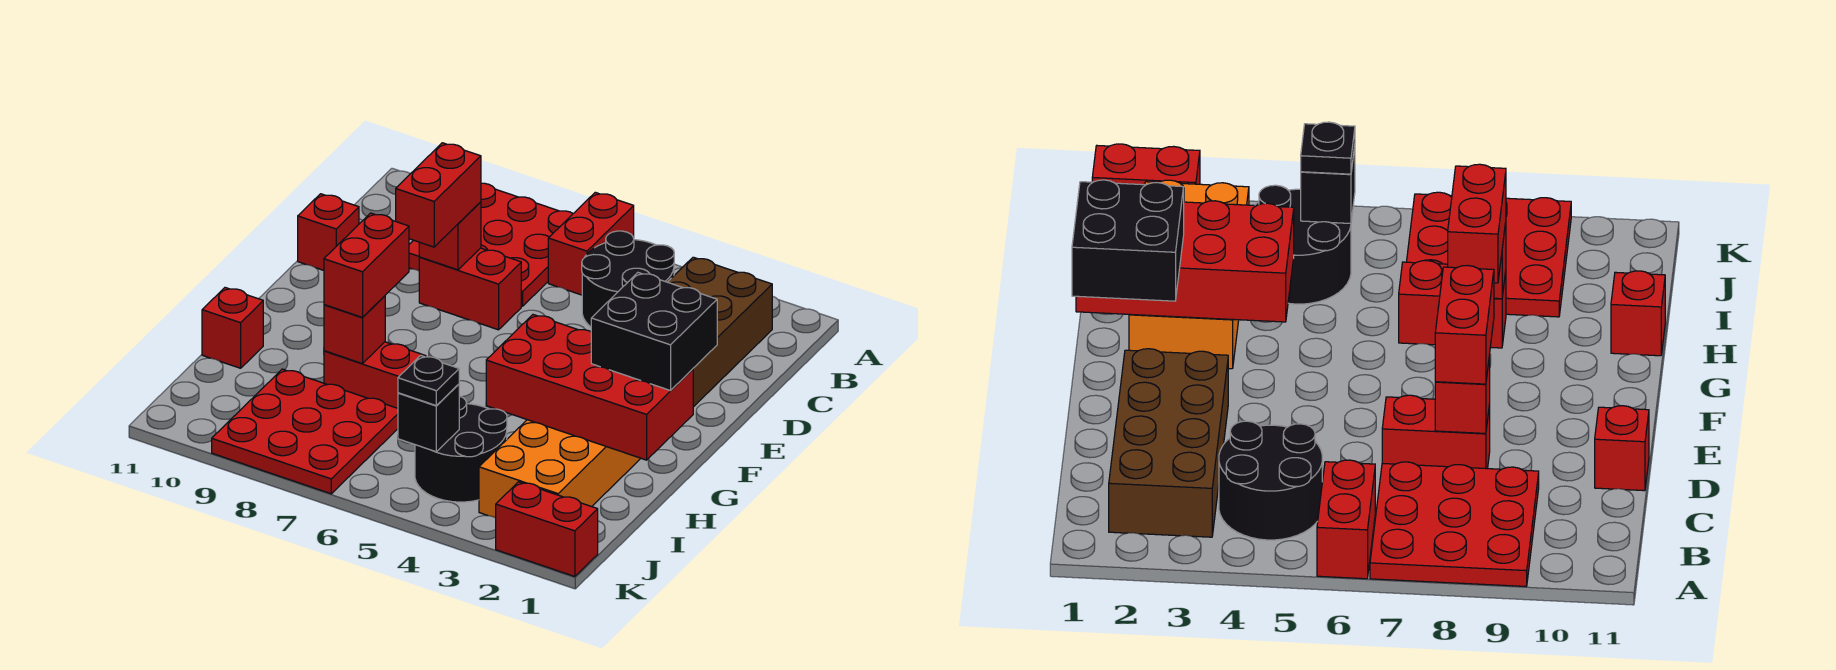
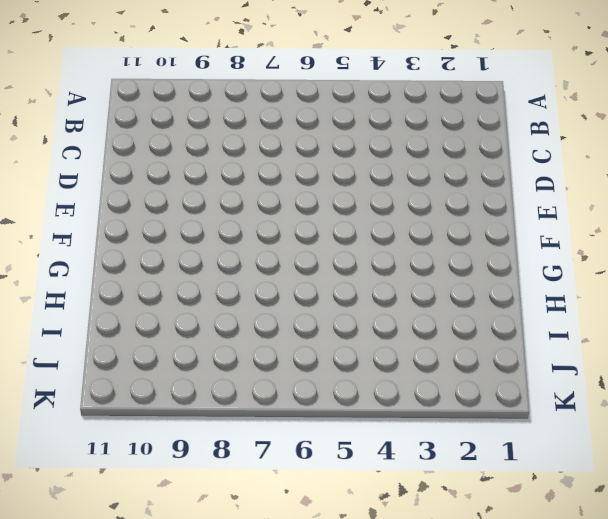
none -> red brick A6:B6 level 1
none -> red plate A7:C9 level 1
none -> brown brick B2:E3 level 1

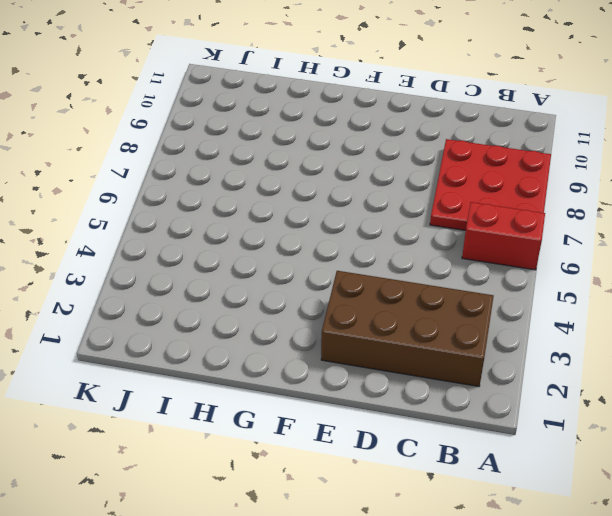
none -> black round brick B4:C5 level 1
none -> red brick D7:D8 level 1
none -> red brick D11 level 1

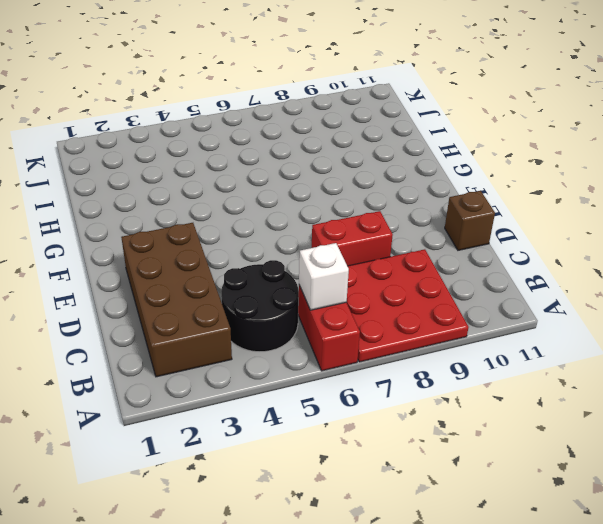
white brick B6 level 2 -> none
brown brick D11 level 1 -> red brick D11 level 1
none -> orange brick G2:J3 level 1
none -> red brick H7:H8 level 1
none -> red brick H11 level 1

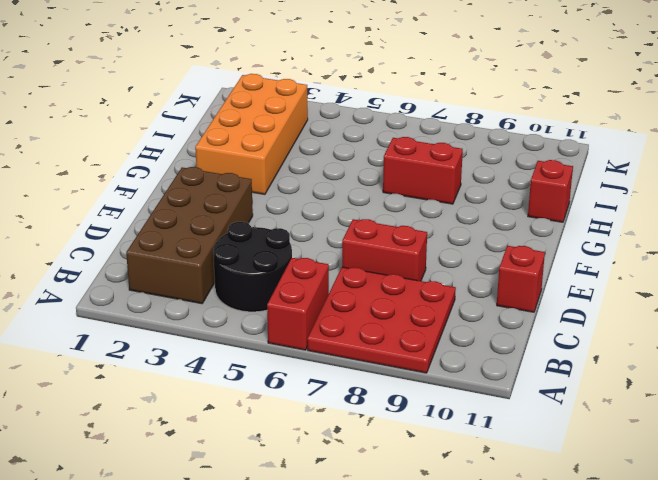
none -> black round brick I4:J5 level 1
none -> red plate I7:K9 level 1
none -> red brick K1:K2 level 1

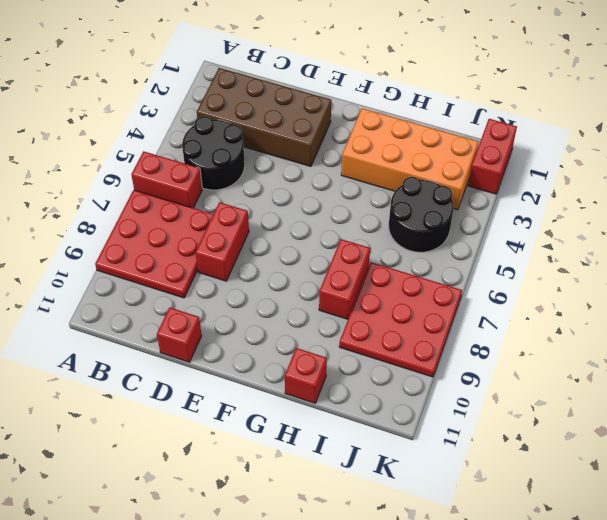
none -> red brick D8 level 2
none -> red brick G1:H4 level 2
none -> red brick H8 level 2

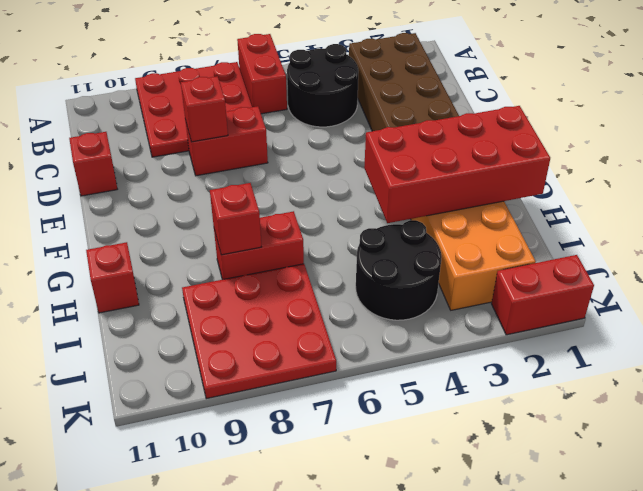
none -> black brick J5 level 2
none -> red brick D8:E8 level 3
none -> black brick F1:G2 level 3

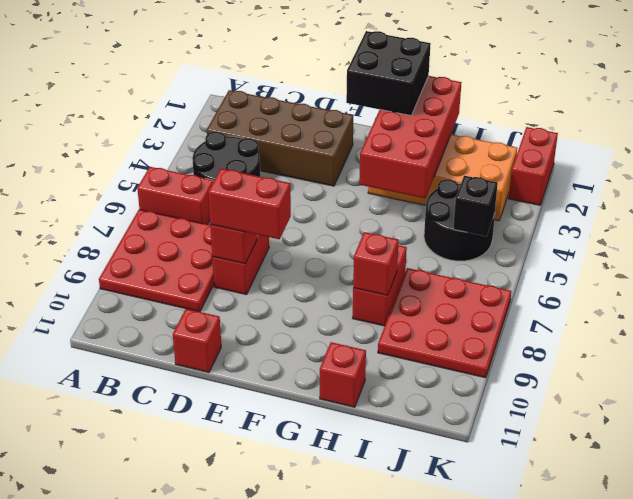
none -> red brick G8:H8 level 3
none -> black plate J5 level 3

